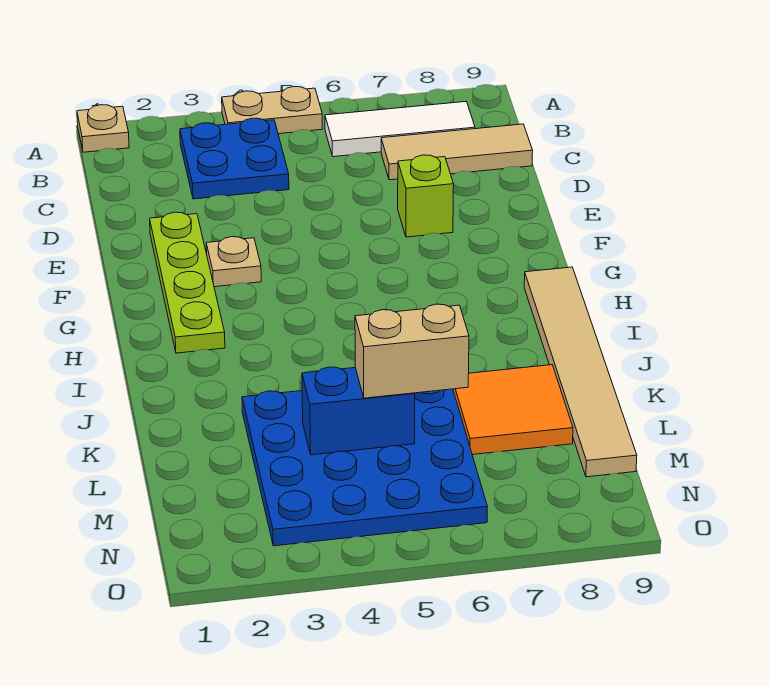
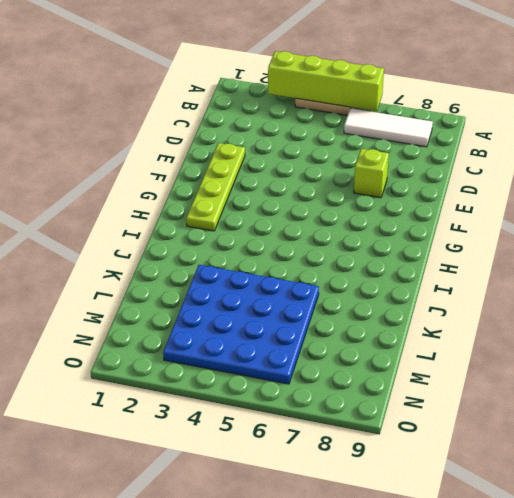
lime brick A3:A6 level 2 -> none
none -> tan plate A1 level 1
none -> blue plate B3:C4 level 1
none -> tan tile C7:C9 level 1

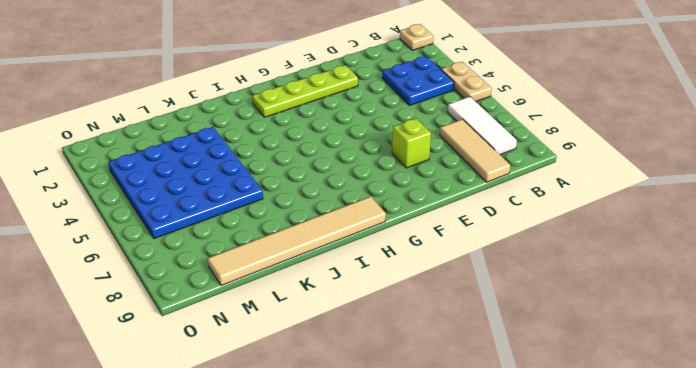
none -> tan plate F3 level 1
none -> orange tile K7:L8 level 1
none -> blue brick L4:L5 level 2

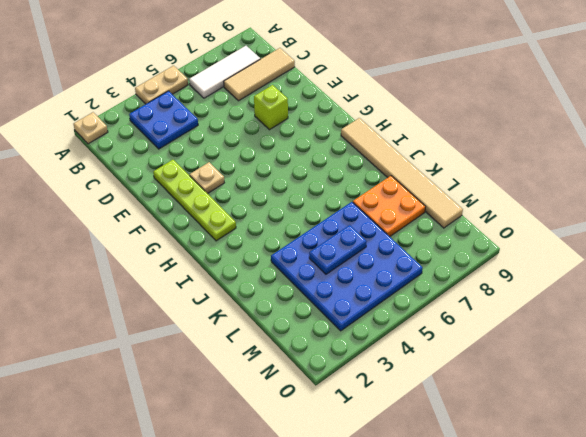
orange plate K7:L8 level 1 -> orange tile K7:L8 level 1
blue plate L4:L5 level 2 -> blue brick L4:L5 level 2
none -> tan brick L5:L6 level 3

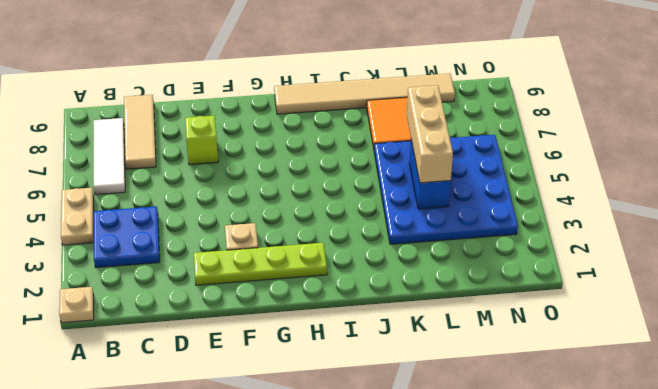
tan brick L4:L6 level 3 -> tan brick L5:L6 level 3

